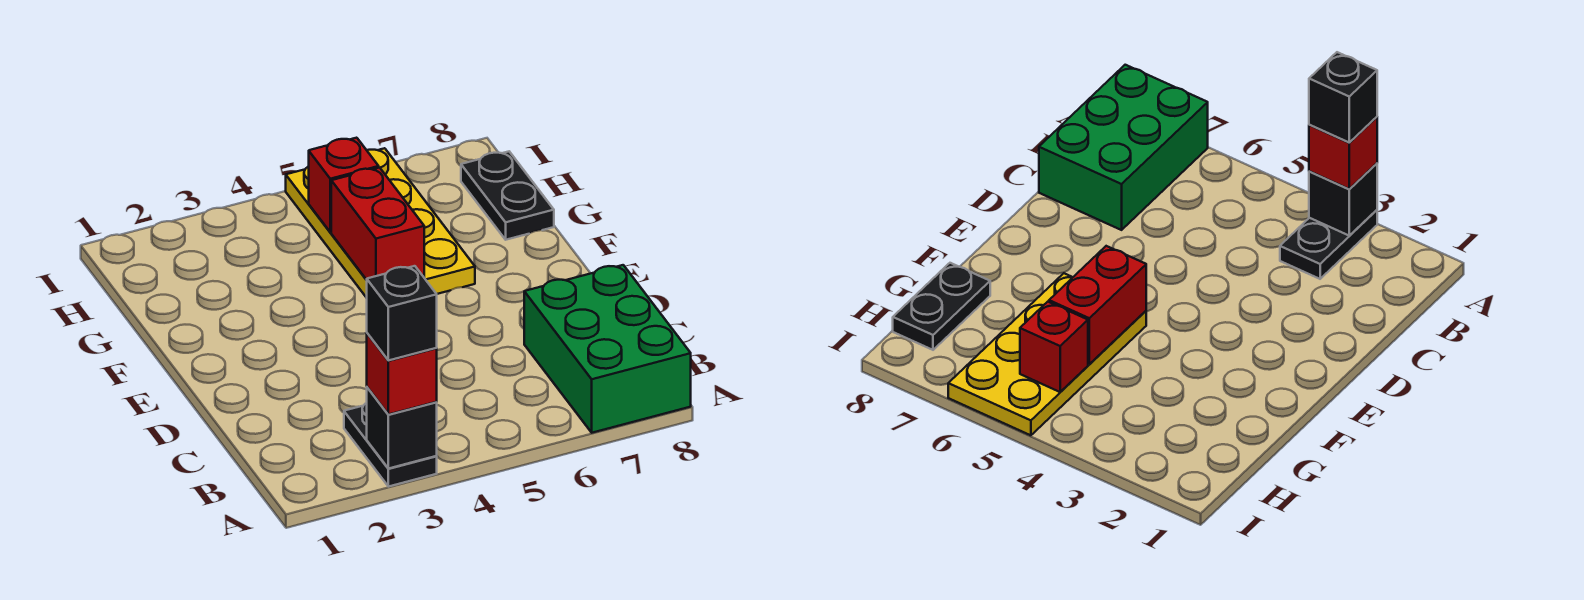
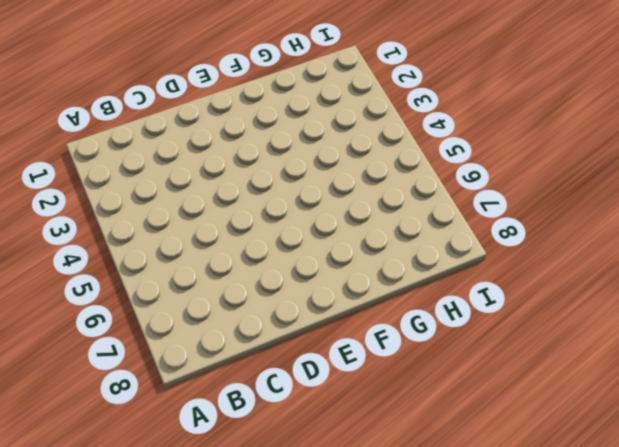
none -> black plate A3:B3 level 1
none -> green brick A7:C8 level 1

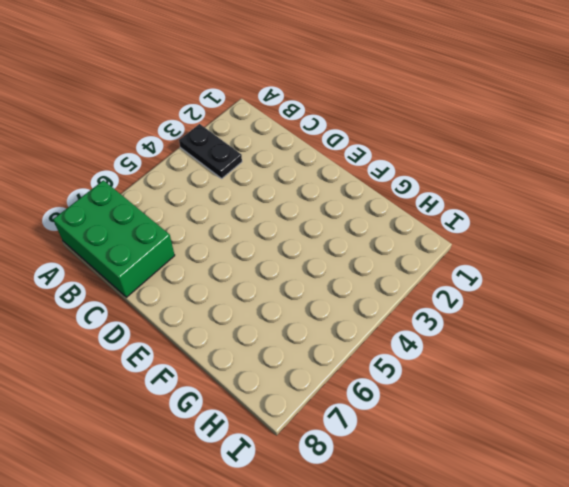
none -> yellow plate F5:I6 level 1
none -> black plate G8:H8 level 1

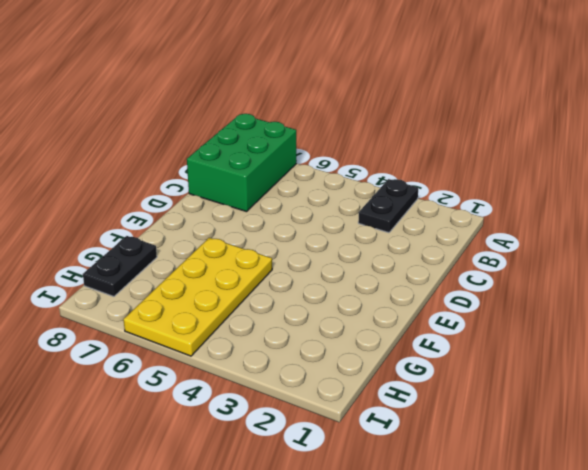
none -> black brick A3 level 2
none -> red brick F5:G5 level 2

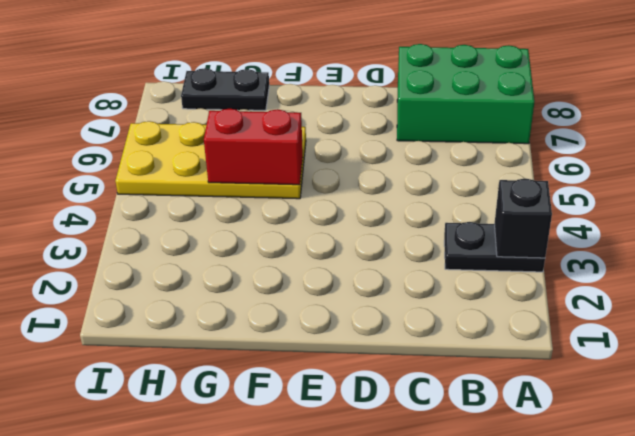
none -> red brick H5 level 2
none -> red brick A3 level 3

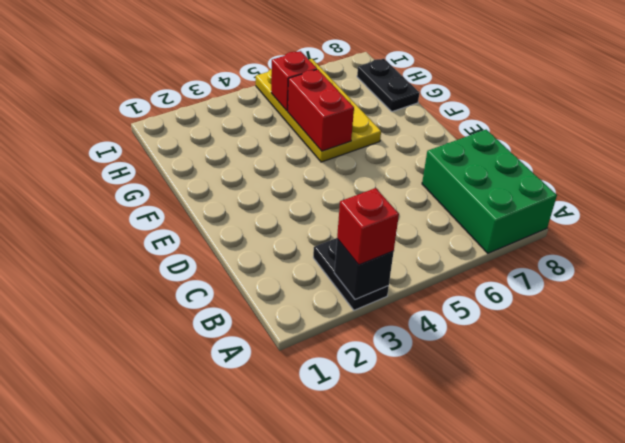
none -> black brick A3 level 4

